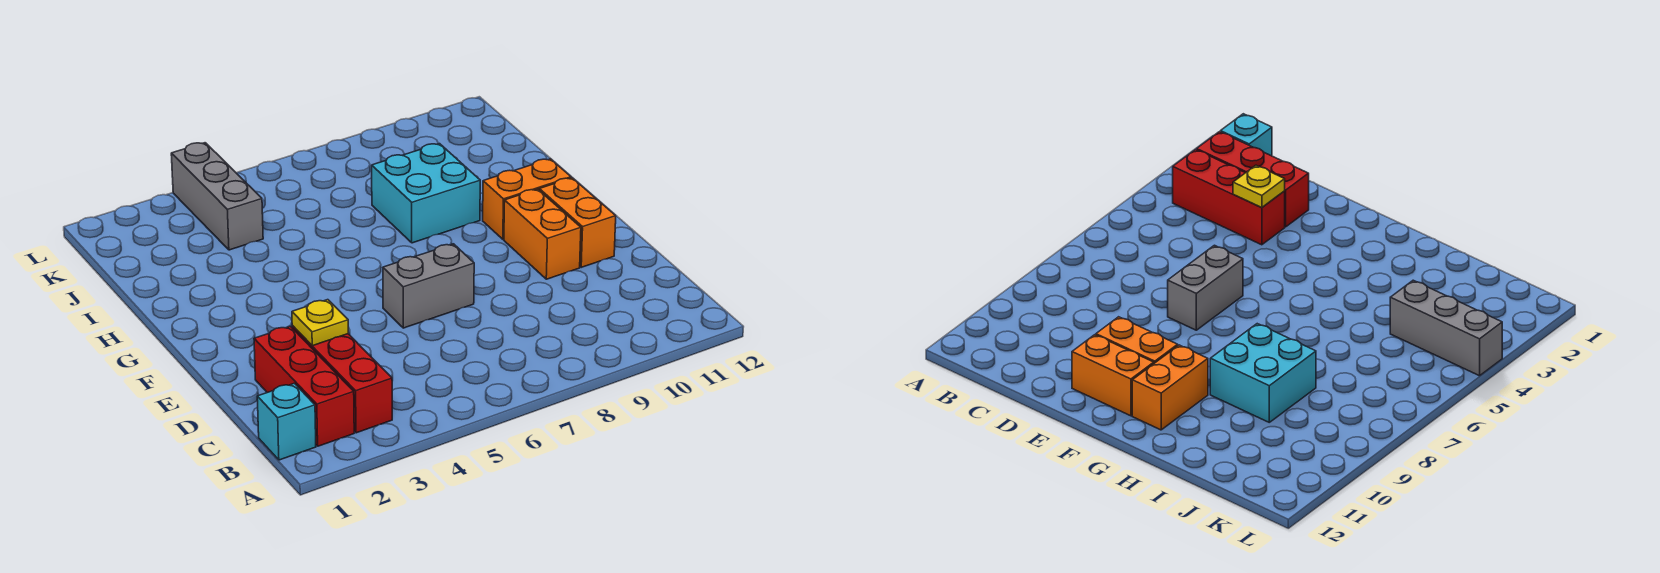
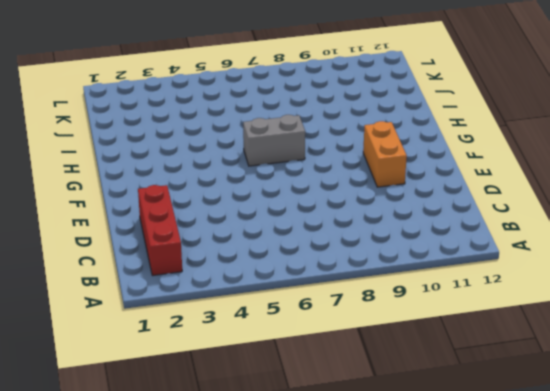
grey brick G6:G7 level 1 -> grey brick E6:E7 level 1
none -> cyan brick B1 level 1
none -> red brick B3:D3 level 1

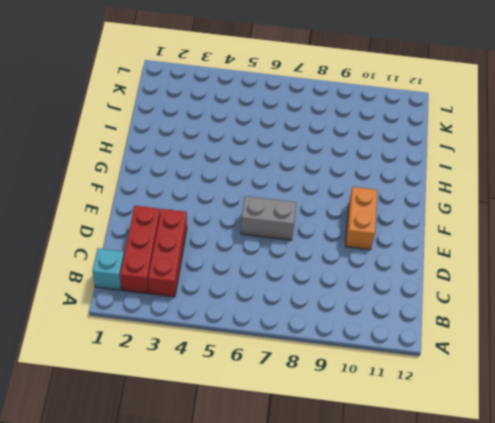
none -> orange brick E11:F11 level 1
none -> orange brick G10:G11 level 1

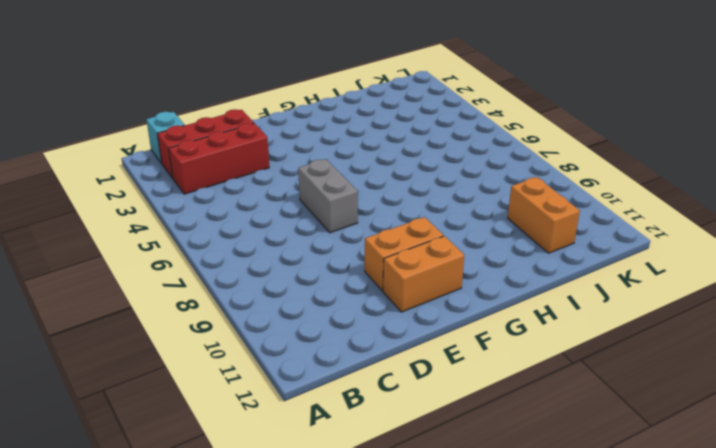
orange brick J10:J11 level 1 -> orange brick G10:G11 level 1
none -> cyan brick H8:I9 level 1
none -> grey brick J4:L4 level 1

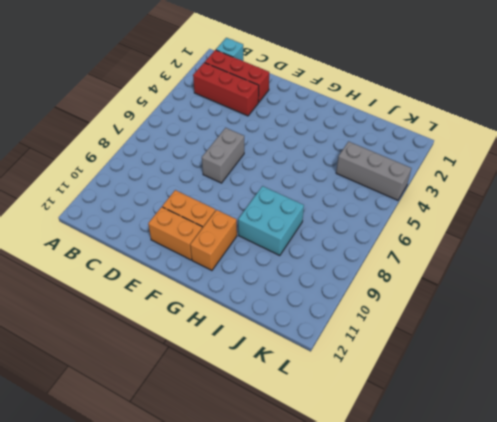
none -> yellow plate D3 level 2

